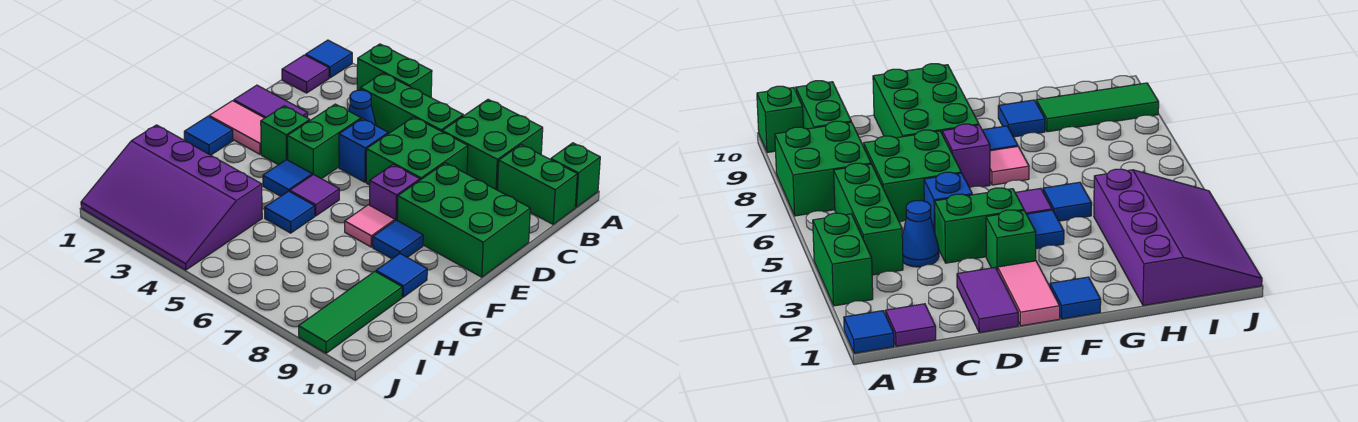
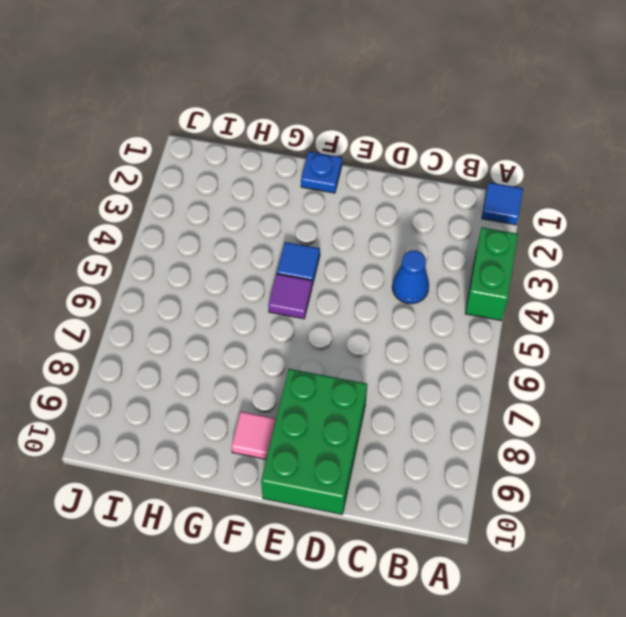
blue plate F1 level 1 -> blue tile F1 level 1
pink tile F9 level 1 -> pink tile F7 level 1
none -> green brick A7:B8 level 1
none -> green brick A10 level 1
none -> purple tile B1 level 1

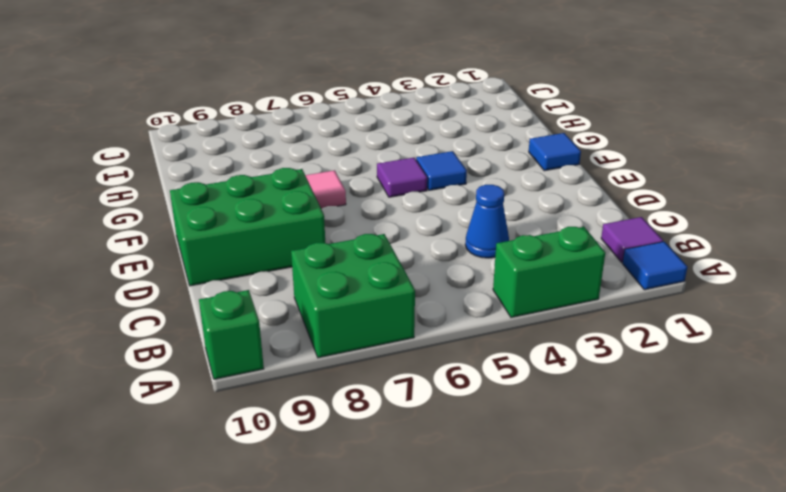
none -> green brick B4:B6 level 1
none -> green brick B9:B10 level 1
none -> green brick C6:D7 level 1

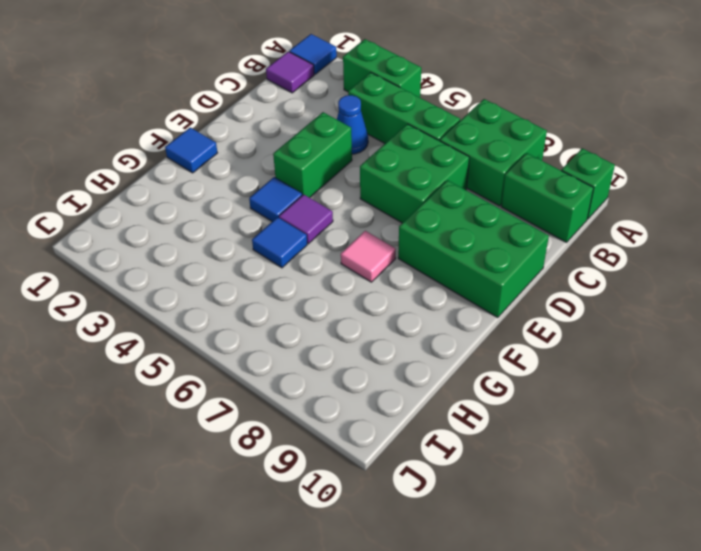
none -> purple tile D1:D2 level 1
none -> blue brick D5 level 1
none -> pink tile E1:E2 level 1

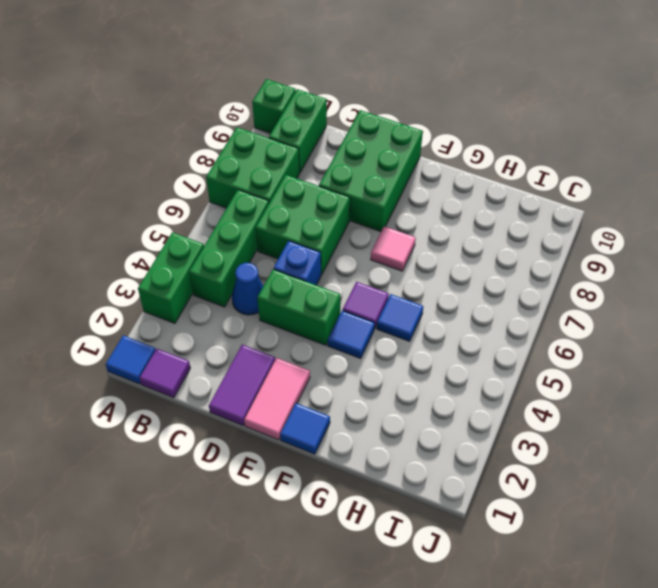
none -> green brick E3 level 1
none -> purple brick E7 level 1
none -> blue tile F8 level 1

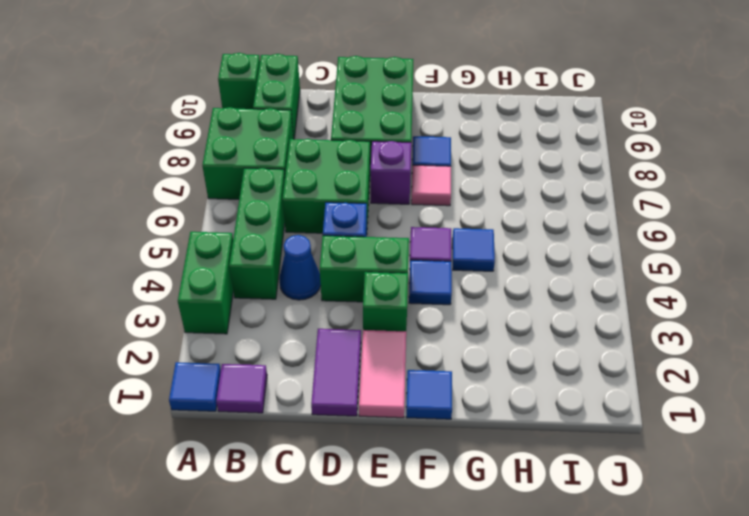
none -> blue tile G9 level 1
none -> purple slope H1:J4 level 1 top H
none -> green tile H9:J9 level 1

